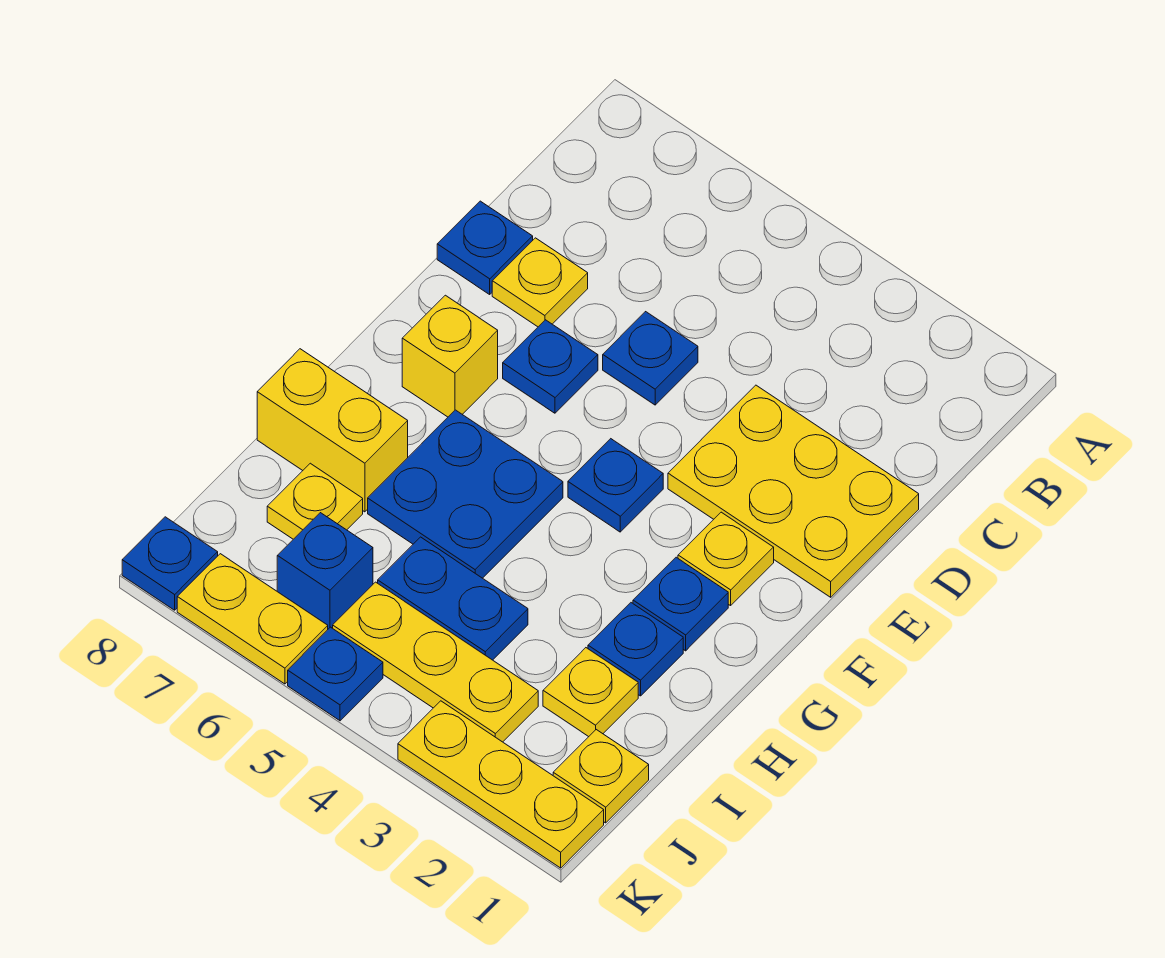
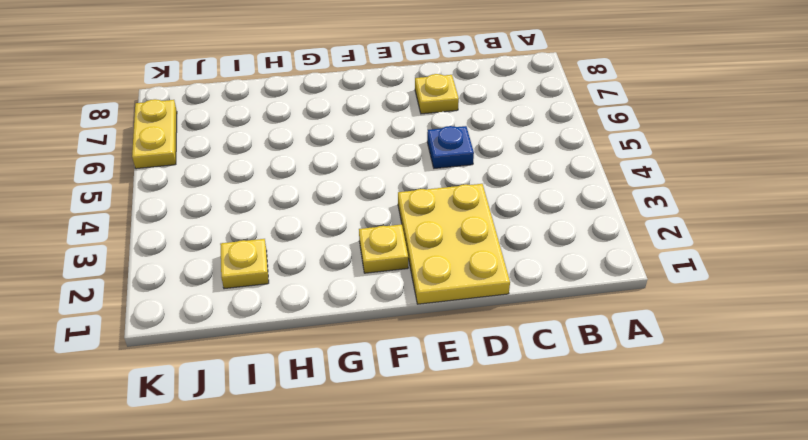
none -> blue plate D8 level 1
none -> blue plate E6 level 1
none -> blue plate F4 level 1

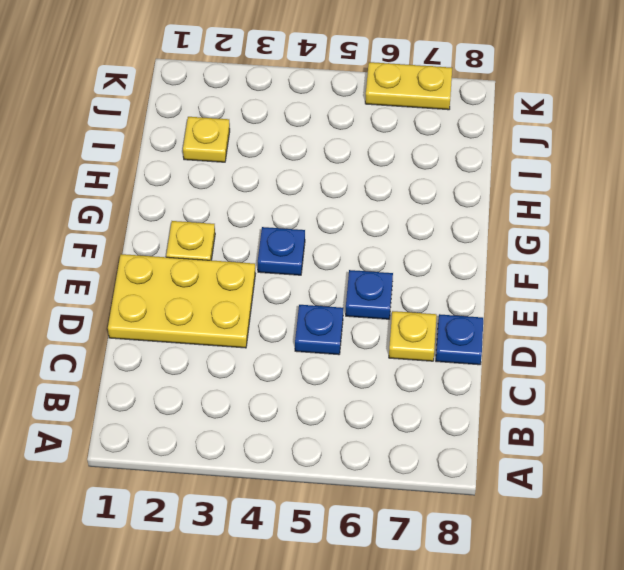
none -> yellow brick F7 level 1
none -> blue plate G2 level 1
none -> blue plate G5:H6 level 1

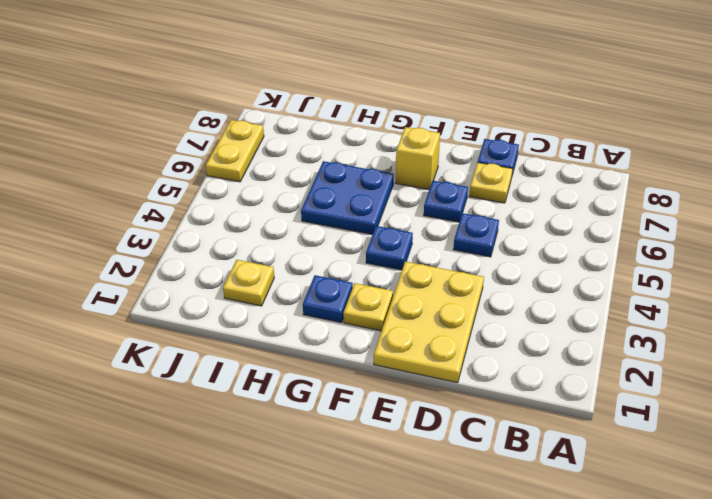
none -> blue plate H2 level 1
none -> yellow brick H7:H8 level 1
none -> blue plate I4:I5 level 1

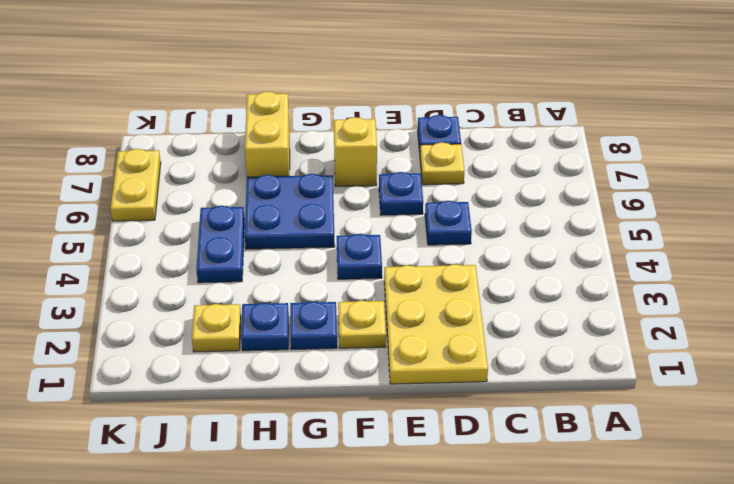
none -> yellow plate I7 level 1
none -> yellow plate J1 level 1
none -> yellow plate J3:J5 level 1

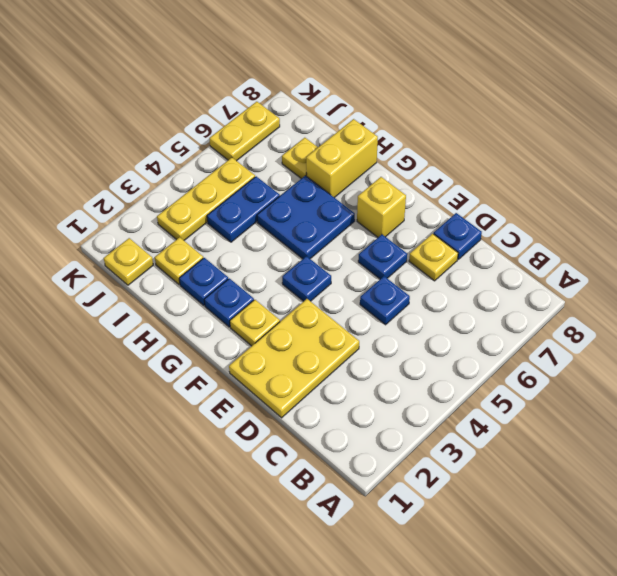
none -> blue brick J6 level 1
none -> yellow plate K1:K3 level 1
none -> blue plate K5 level 1

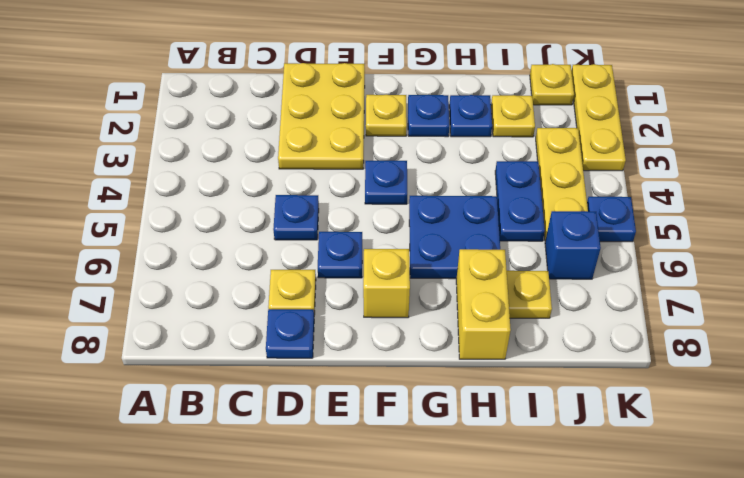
none -> yellow plate K6:K7 level 1
none -> blue plate K8 level 1

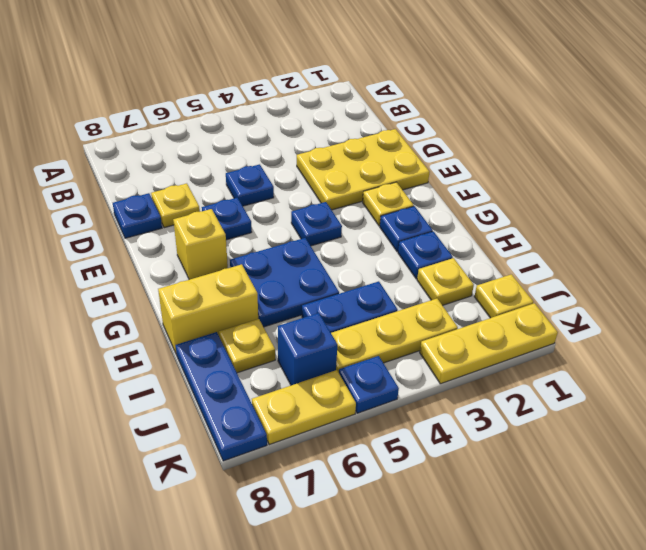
blue plate I8:K8 level 1 -> blue plate K8 level 1

